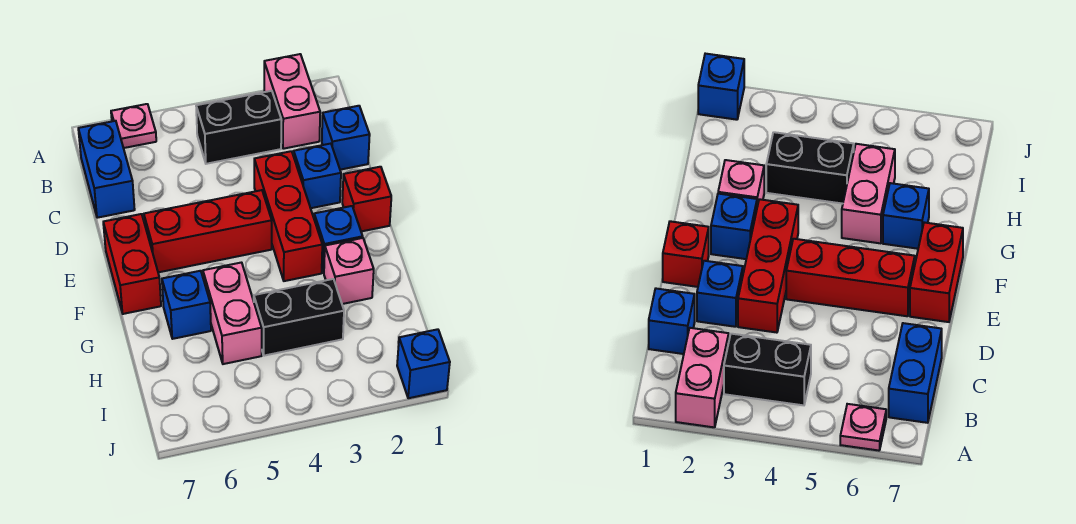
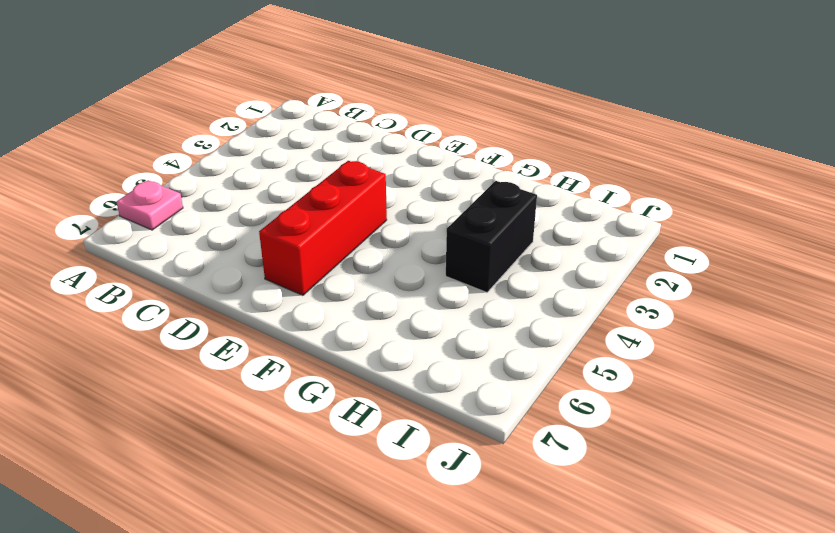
none -> pink brick A2:B2 level 1
none -> black brick B3:B4 level 1
none -> blue brick B7:C7 level 1

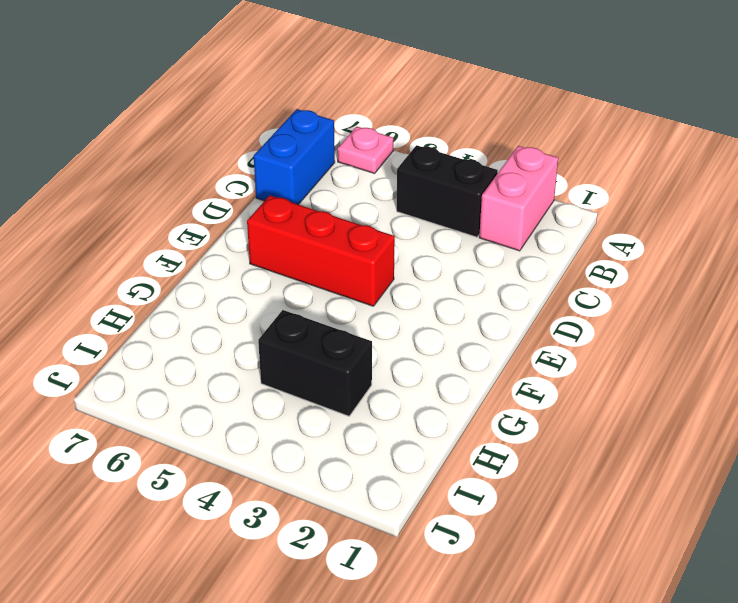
none -> blue brick C1 level 1
none -> blue brick D2 level 1
none -> red brick D3:F3 level 1

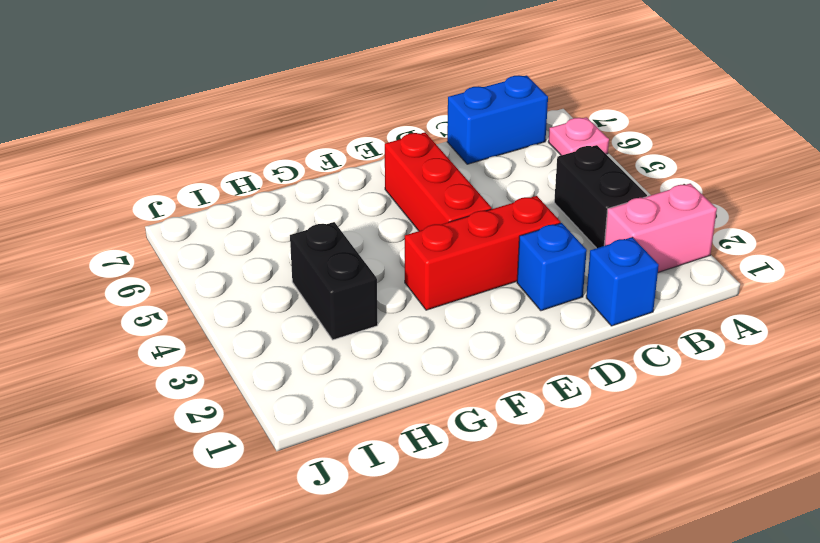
none -> red brick E1 level 1
none -> red brick E7:F7 level 1
none -> blue brick F2 level 1

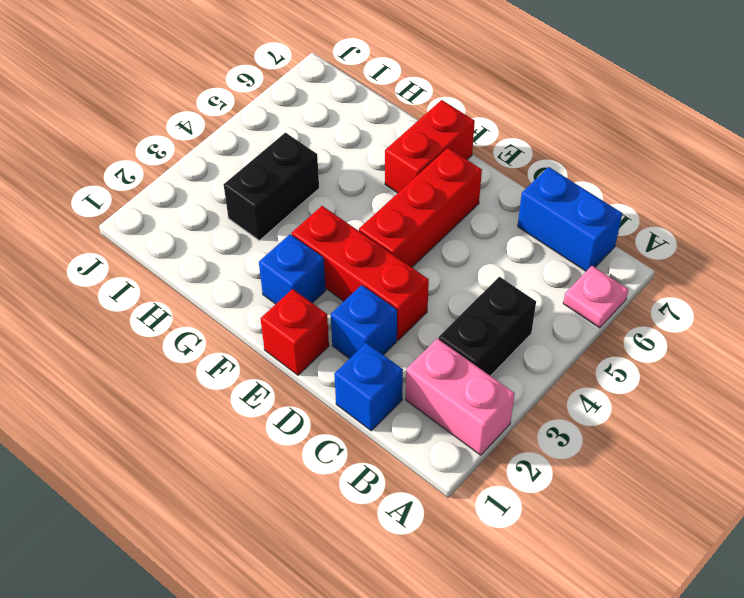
red brick F6:F7 level 1 -> red brick E7:F7 level 1
none -> pink brick G2 level 1
none -> pink brick G5:H5 level 1
none -> blue brick G6 level 1

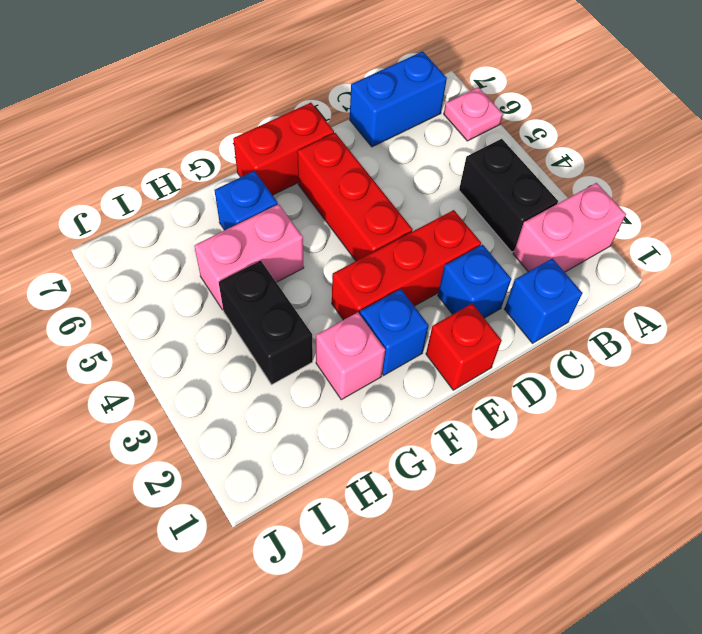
none -> blue brick J1 level 1

